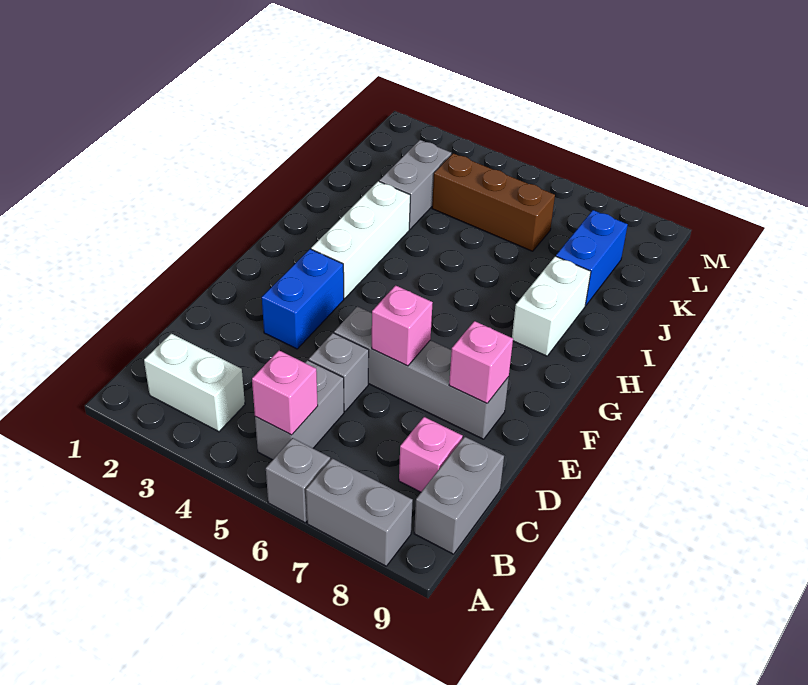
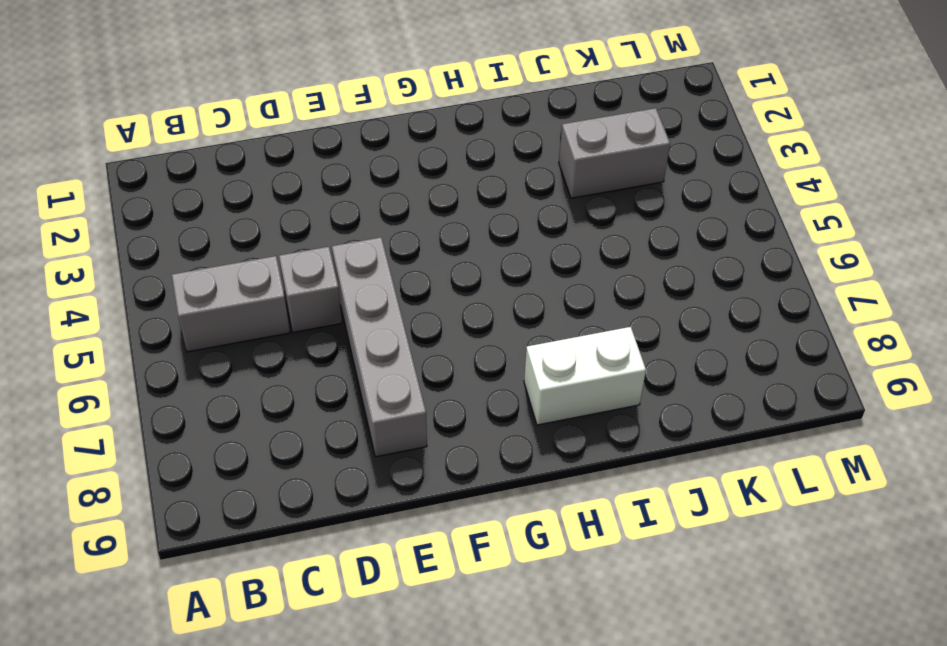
none -> grey brick A6 level 1
none -> grey brick A7:A8 level 1
none -> white brick B2:B3 level 1

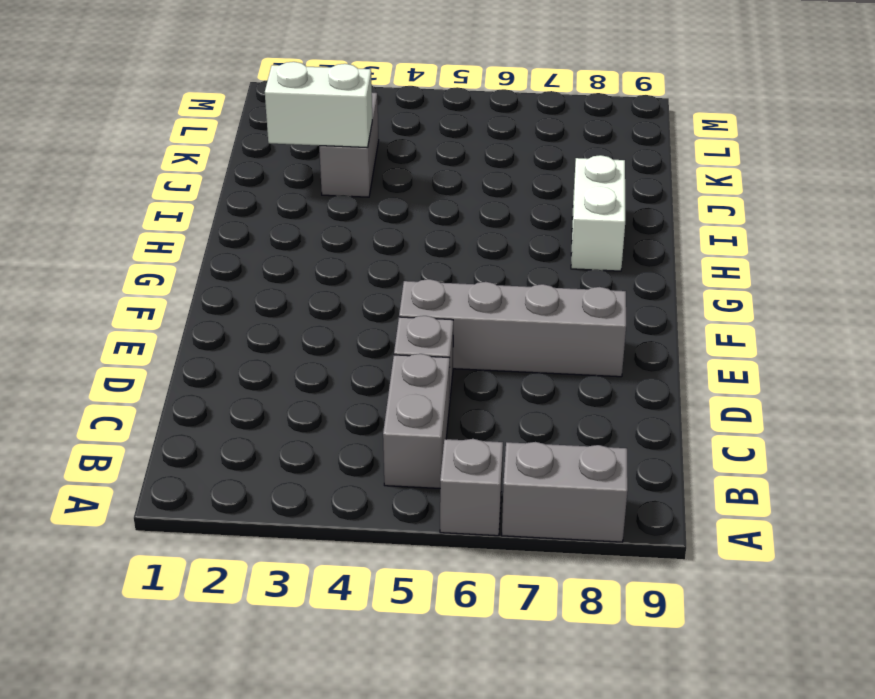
white brick J2:J3 level 2 -> white brick B2:B3 level 1
none -> grey brick B9:C9 level 1
none -> pink brick C8 level 1
none -> blue brick E3:F3 level 1

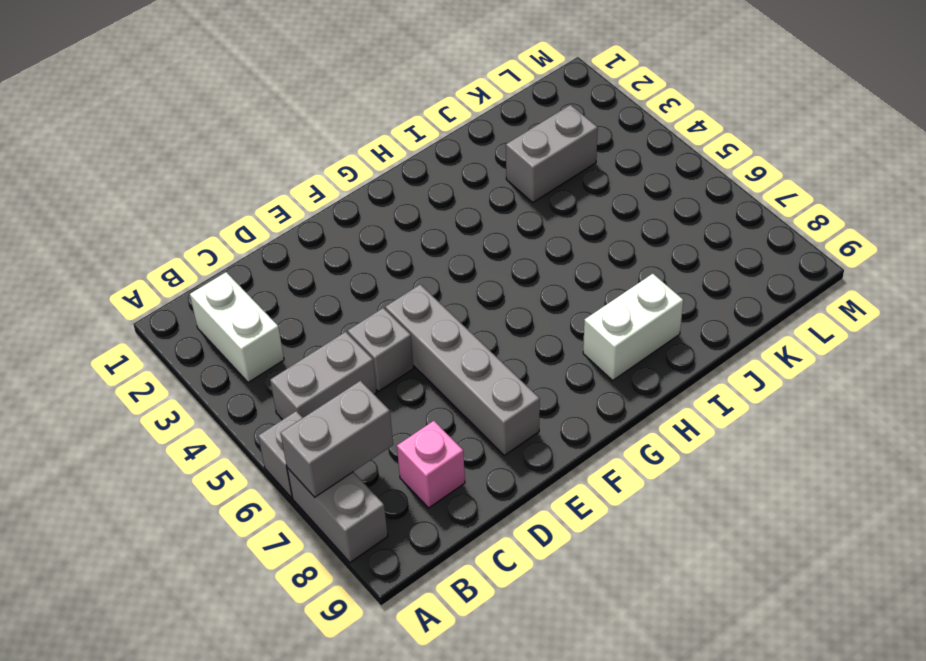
grey brick A7:B7 level 2 -> grey brick B9:C9 level 1
none -> blue brick E3:F3 level 1
none -> white brick G3:I3 level 1
none -> blue brick J8:K8 level 1

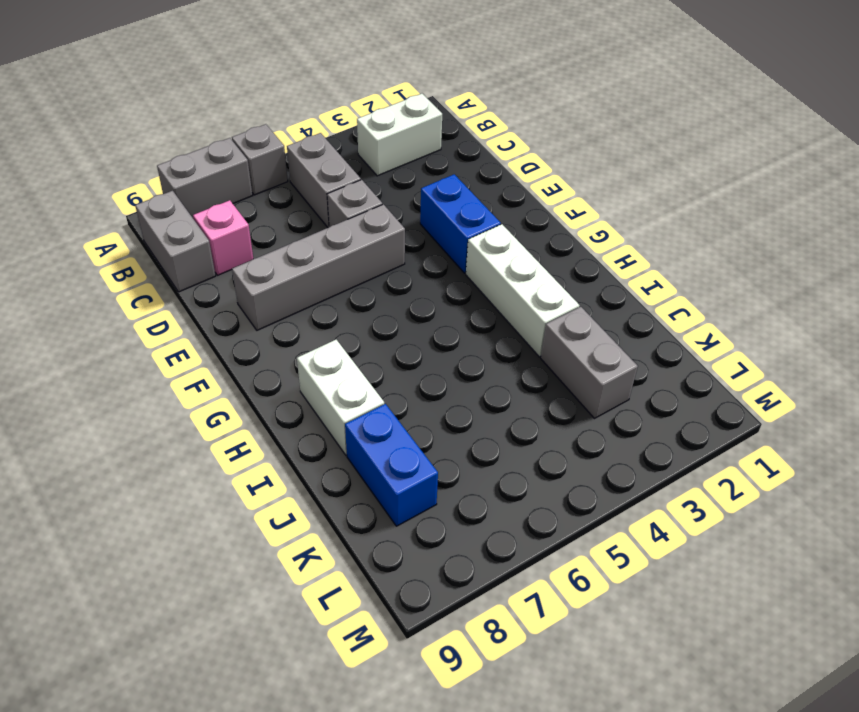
none -> brown brick K4:K6 level 1
none -> pink brick B5 level 2
none -> pink brick E6 level 2

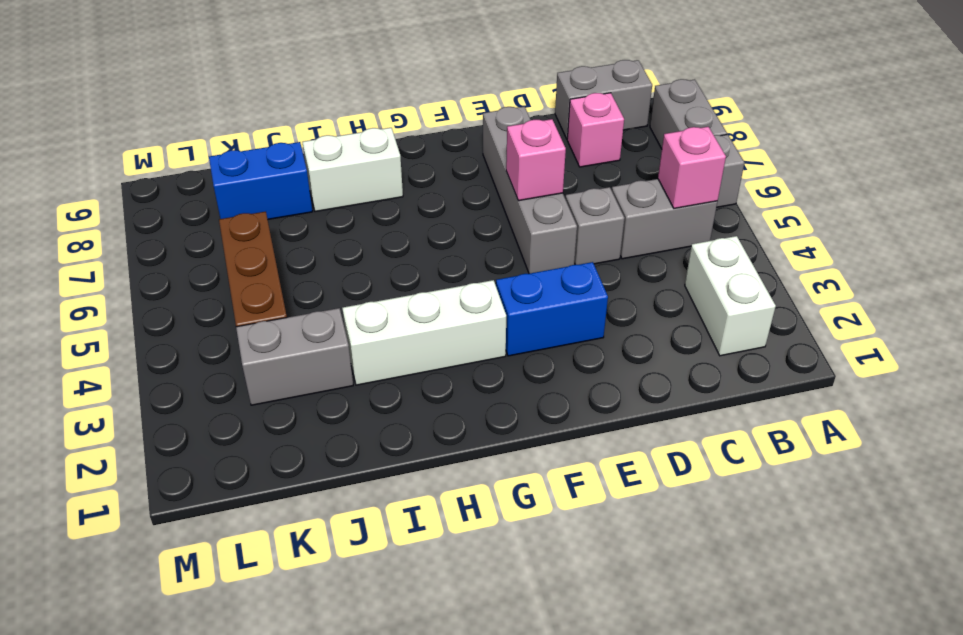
none -> pink brick E8 level 2

